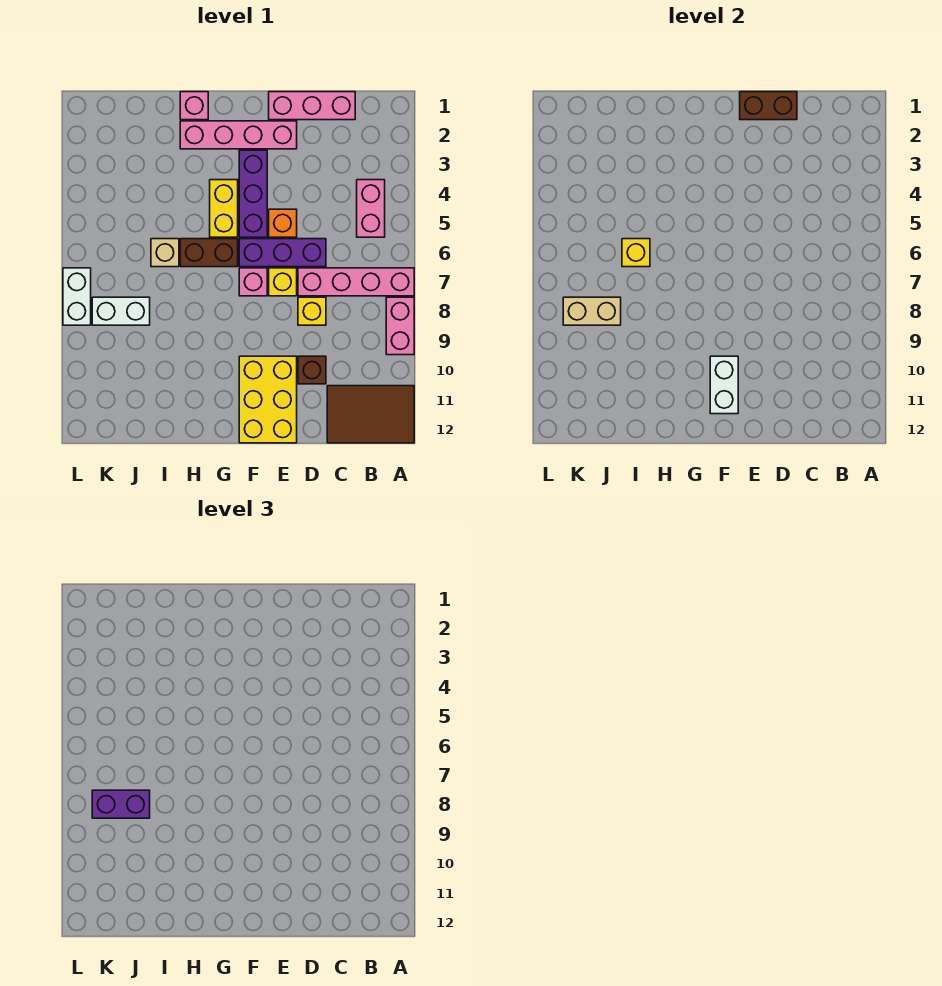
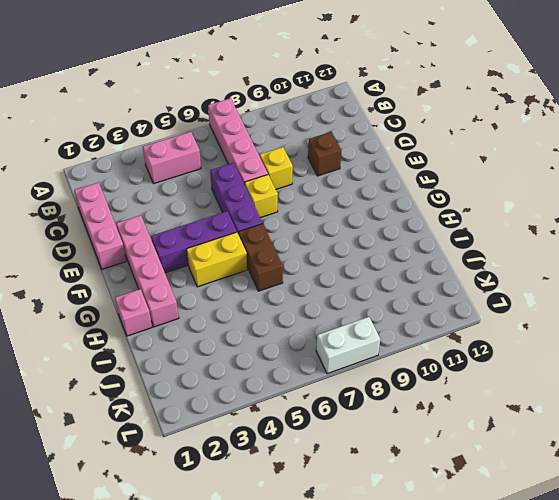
none -> pink brick A8:A9 level 1
none -> brown tile A11:C12 level 1
none -> orange brick E5 level 1

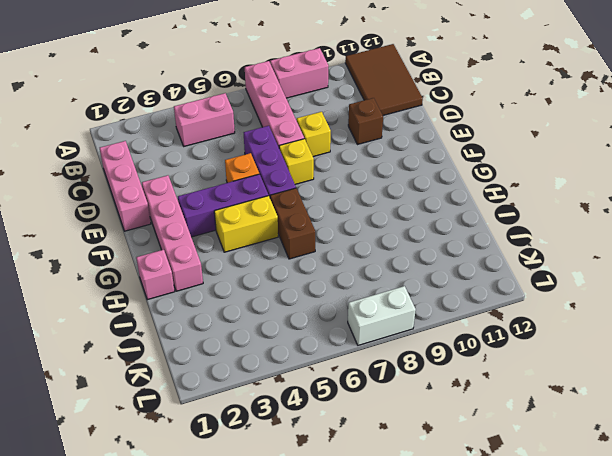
none -> yellow brick E10:F12 level 1
none -> pink brick F7 level 1
none -> tan brick I6 level 1

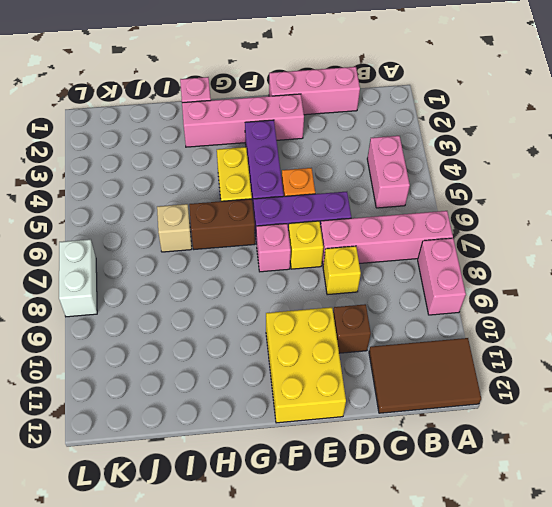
none -> white brick J8:K8 level 1
none -> brown brick D1:E1 level 2
none -> white brick F10:F11 level 2

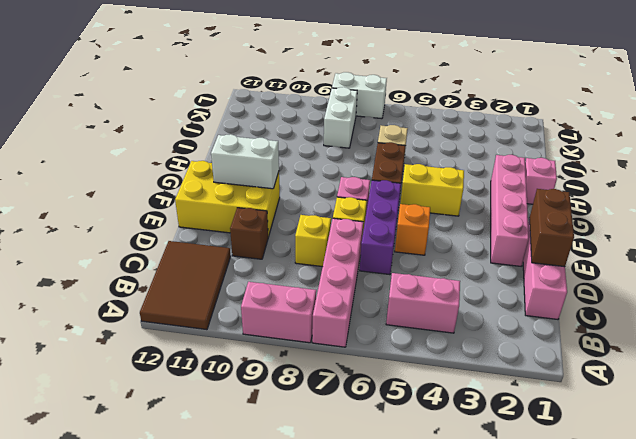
none -> purple brick F3:F5 level 1
none -> yellow brick I6 level 2
none -> tan brick J8:K8 level 2

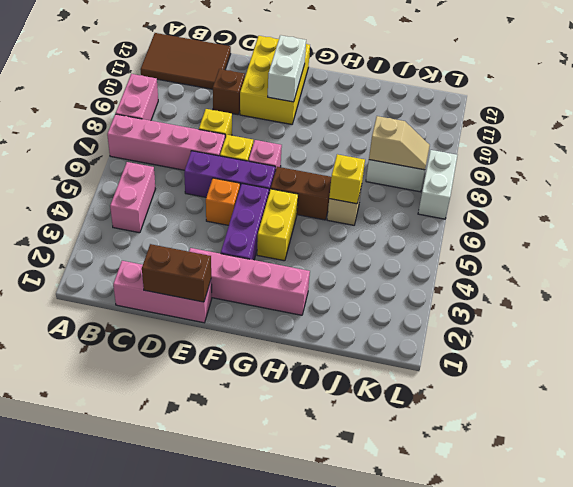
tan slope J8:K8 level 2 top J -> tan brick J8:K8 level 2
none -> pink brick H1 level 1
none -> purple brick J8:K8 level 3

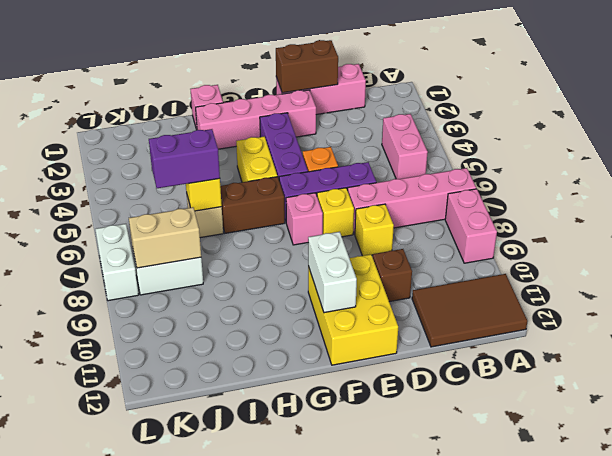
purple brick I6:J6 level 3 -> purple brick J8:K8 level 3

